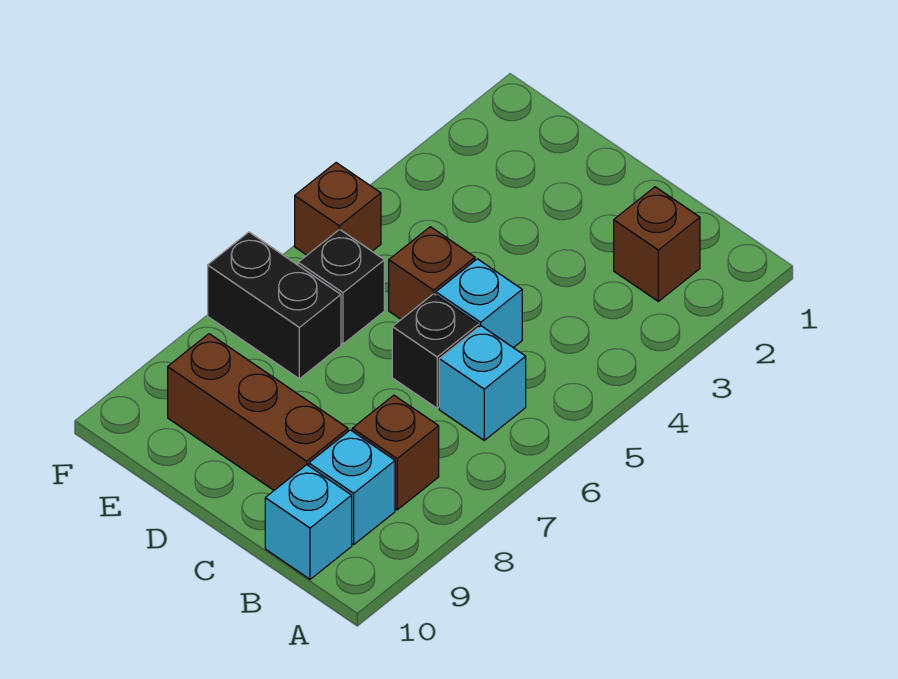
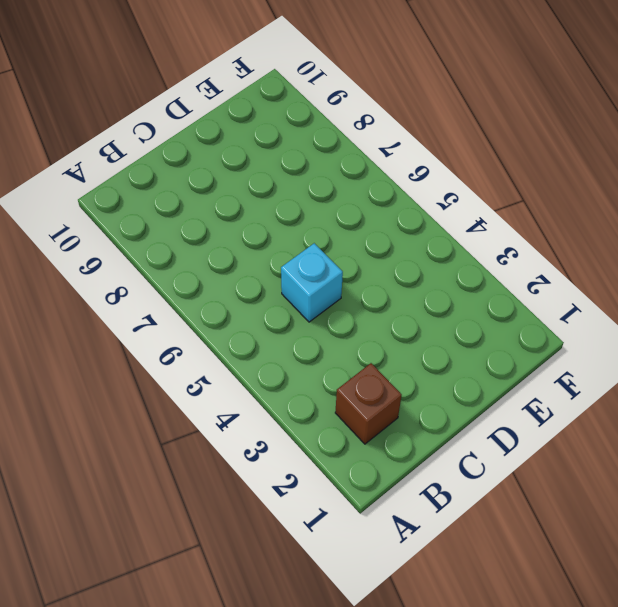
none -> cyan brick B6 level 1
none -> brown brick B8 level 1
none -> cyan brick B9 level 1

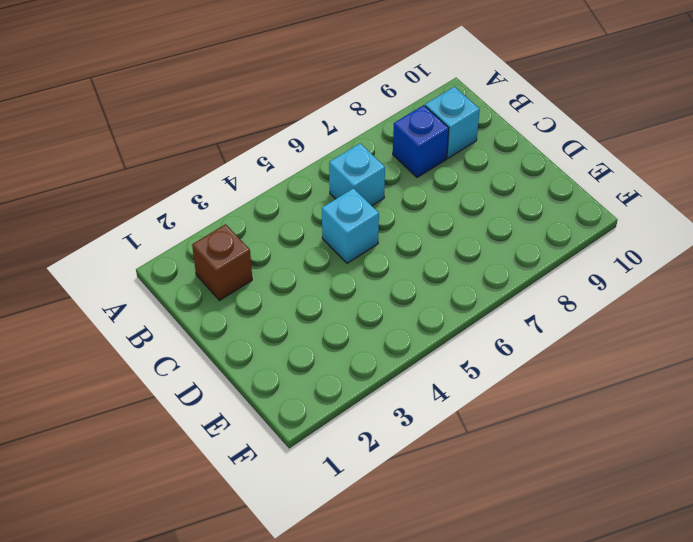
blue brick B8 level 1 -> brown brick B8 level 1
none -> cyan brick B10 level 1
none -> black brick C6 level 1
none -> brown brick C9:E9 level 1

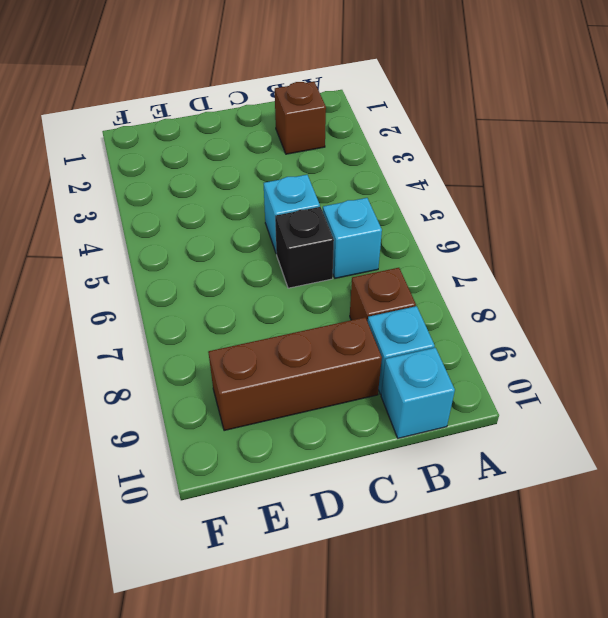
none -> brown brick D5 level 1
none -> black brick E6 level 1
none -> black brick E7:F7 level 1

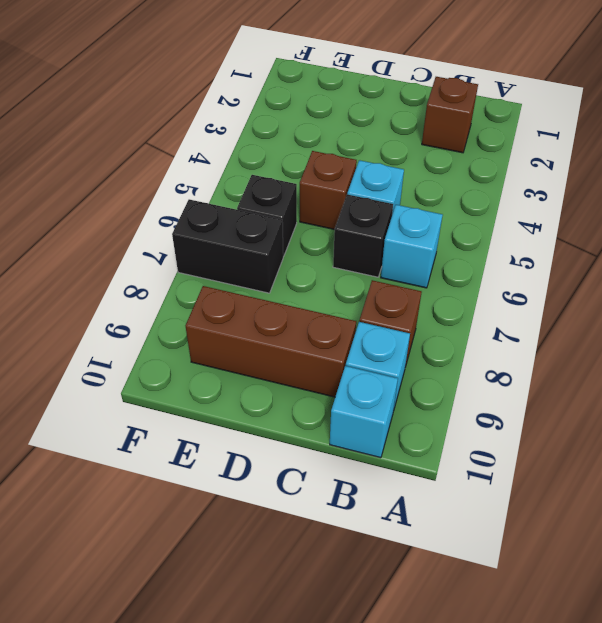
none -> brown brick F5 level 1

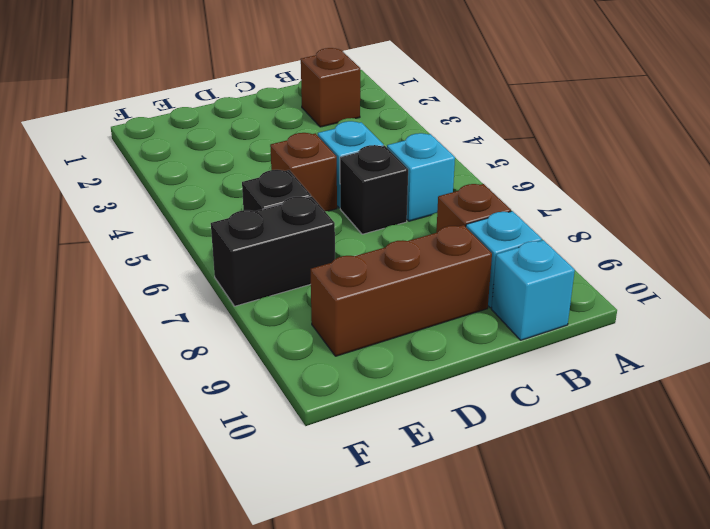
none -> brown brick F5 level 1

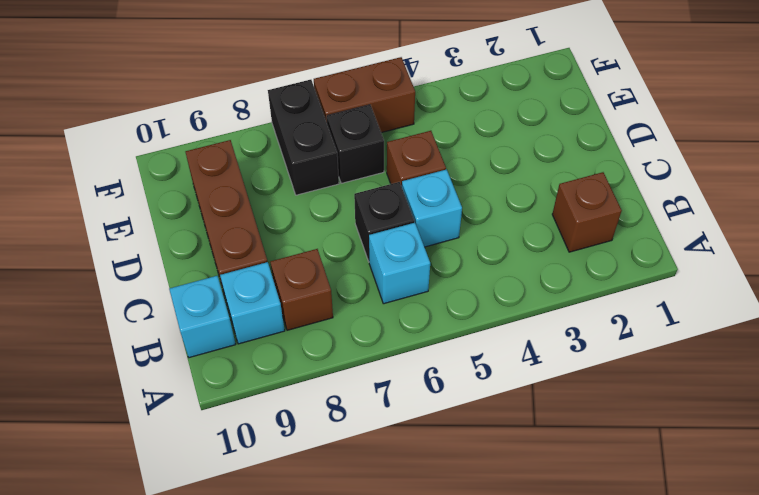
brown brick F5:F6 level 1 -> brown brick F5 level 1

